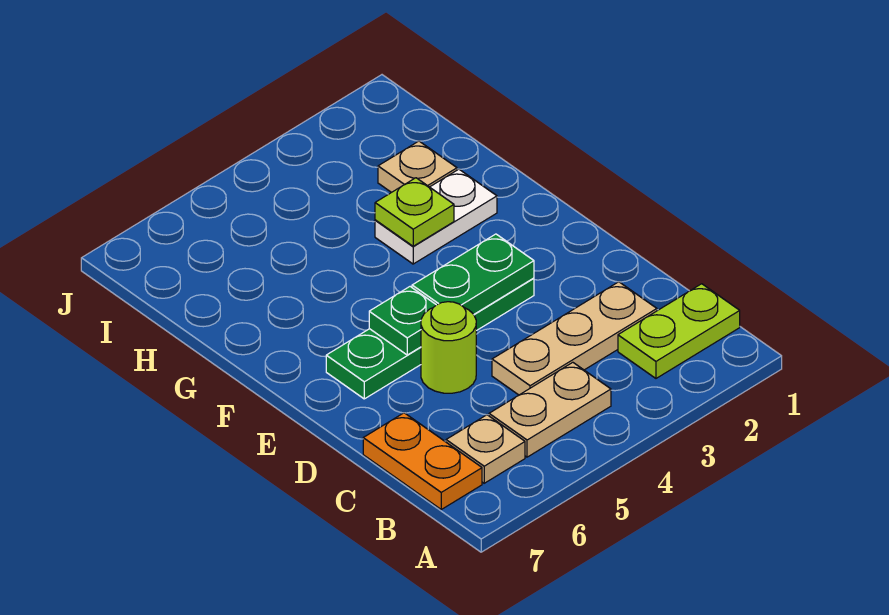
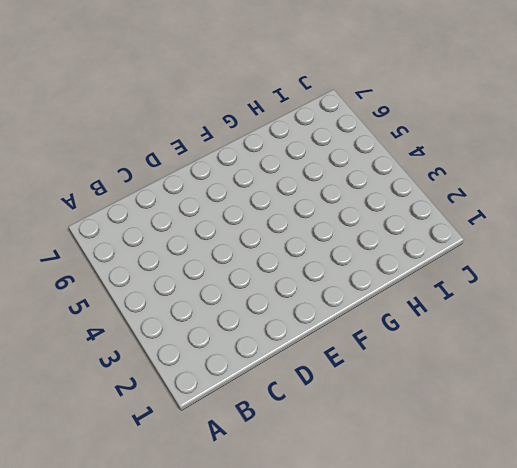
none -> lime plate B1:B2 level 1
none -> tan plate B4:B5 level 1
none -> tan plate B6 level 1

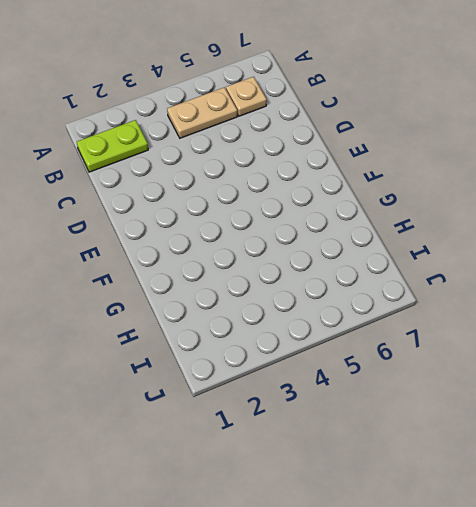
none -> orange plate B7:C7 level 1
none -> tan plate C2:C4 level 1
none -> lime round brick D5 level 1

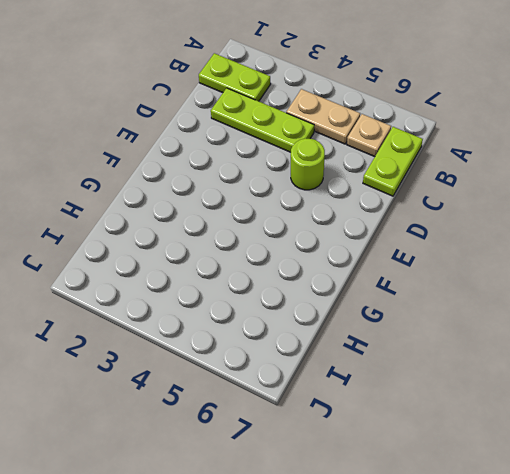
lime plate B7:C7 level 1 -> orange plate B7:C7 level 1
lime plate C2:C4 level 1 -> tan plate C2:C4 level 1
none -> green plate E3:E6 level 1
none -> white plate G2:G3 level 1
none -> tan plate H2 level 1

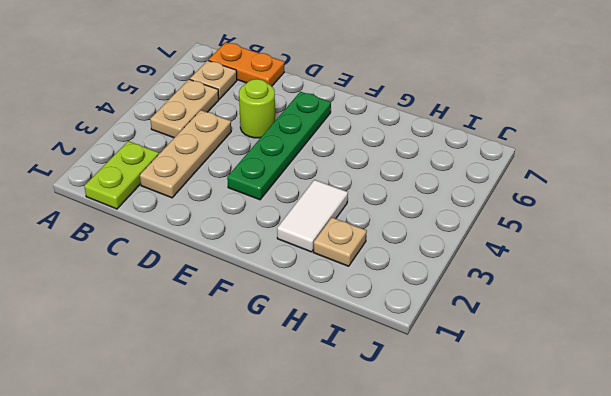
white tile G2:G3 level 1 -> white plate G2:G3 level 1
none -> green plate E3:E4 level 2
none -> green plate E5 level 2
none -> lime plate G3 level 2

